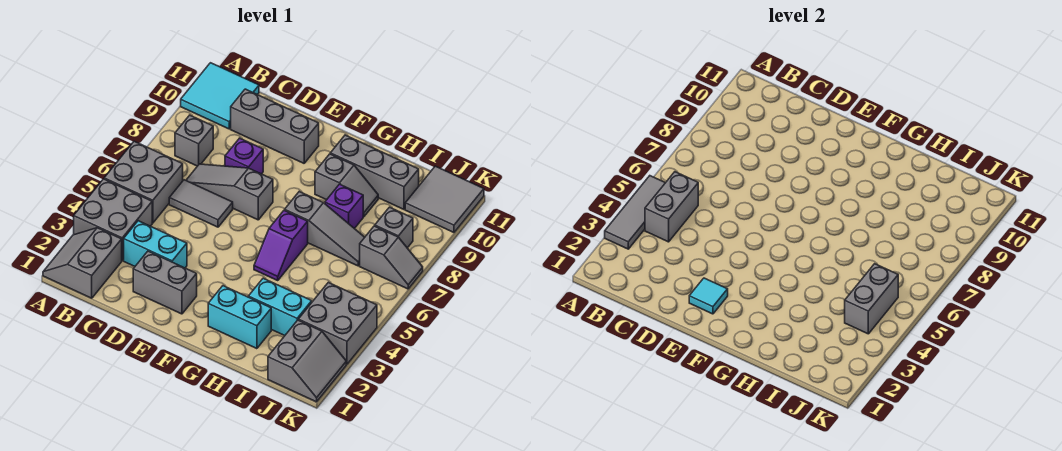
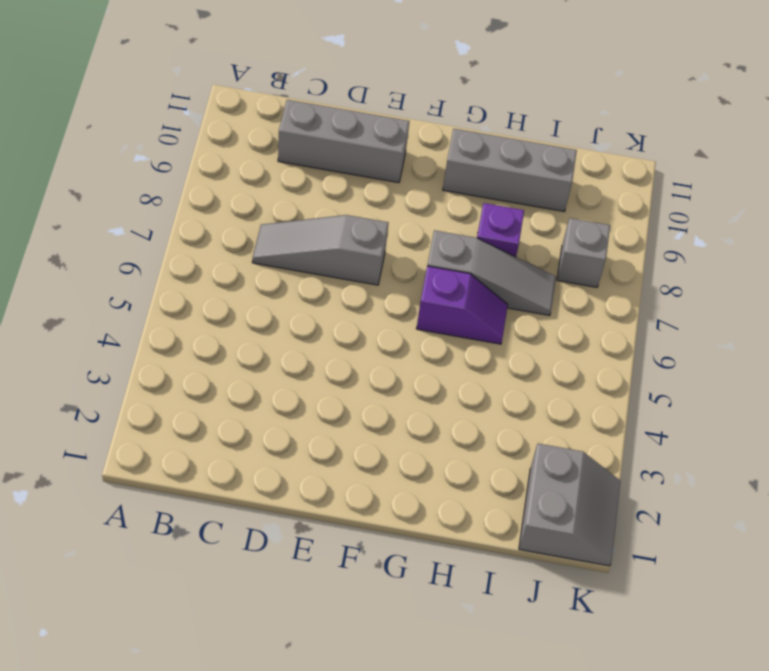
purple slope G6:H6 level 1 top G -> purple slope G5:G6 level 1 top 6
none -> grey slope A1:B2 level 1 top B
none -> grey brick A3:B4 level 1
none -> grey brick A5:B6 level 1

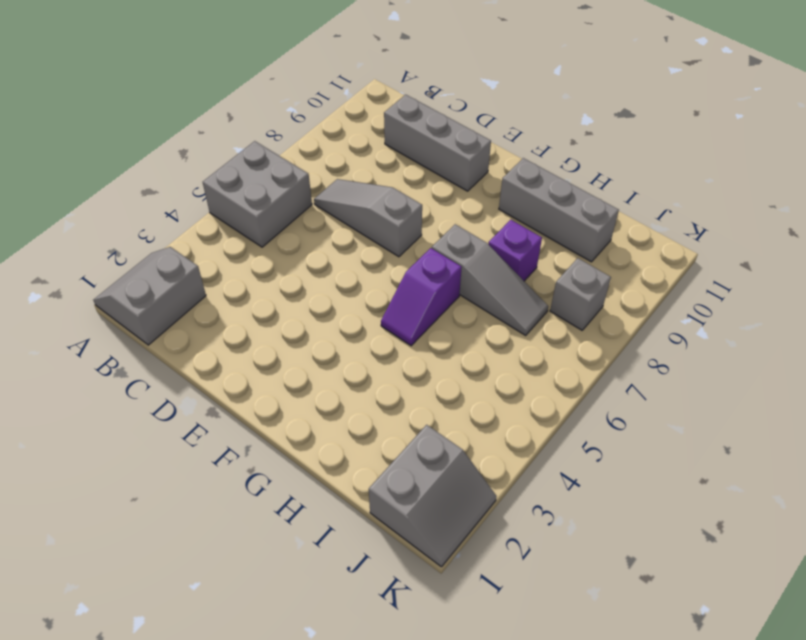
none -> grey brick A3:B4 level 1
none -> cyan tile A10:B11 level 1
none -> grey brick B8 level 1

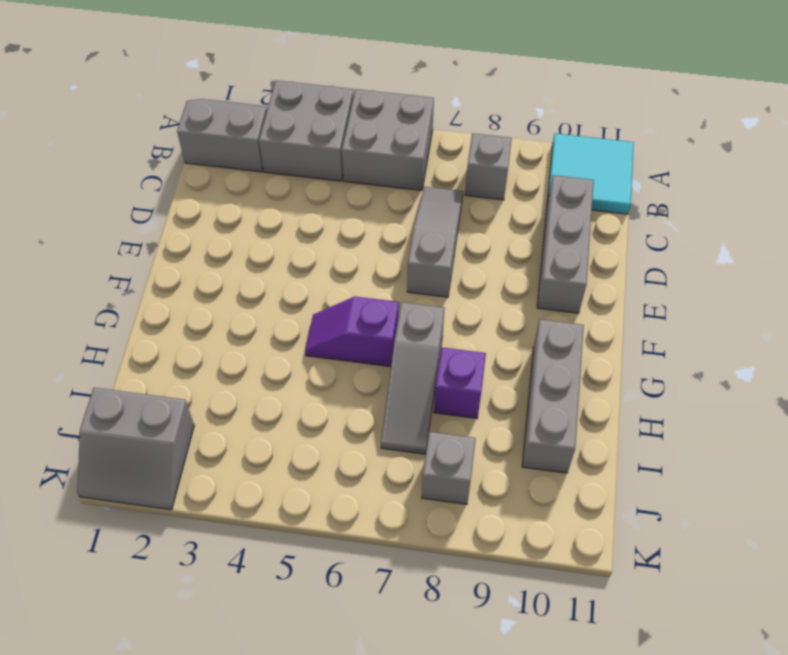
none -> cyan brick C3:D3 level 1
none -> grey tile C6:D6 level 1
none -> grey brick D2:E2 level 1

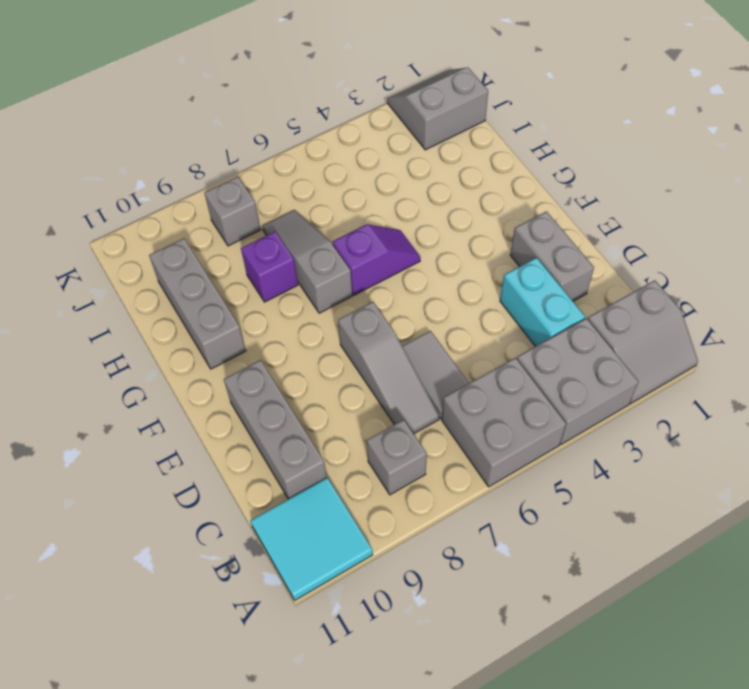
none -> purple brick D8 level 1
none -> cyan brick G2:H2 level 1
none -> grey slope G9:H9 level 1 top G

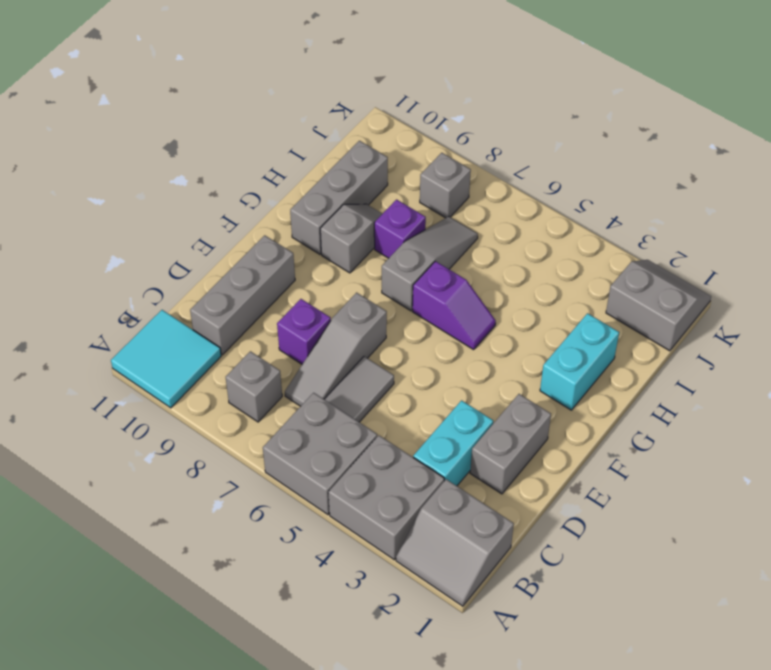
none -> cyan brick H3:I3 level 1
none -> grey brick J3:K4 level 1
none -> grey slope J7:K7 level 1 top J

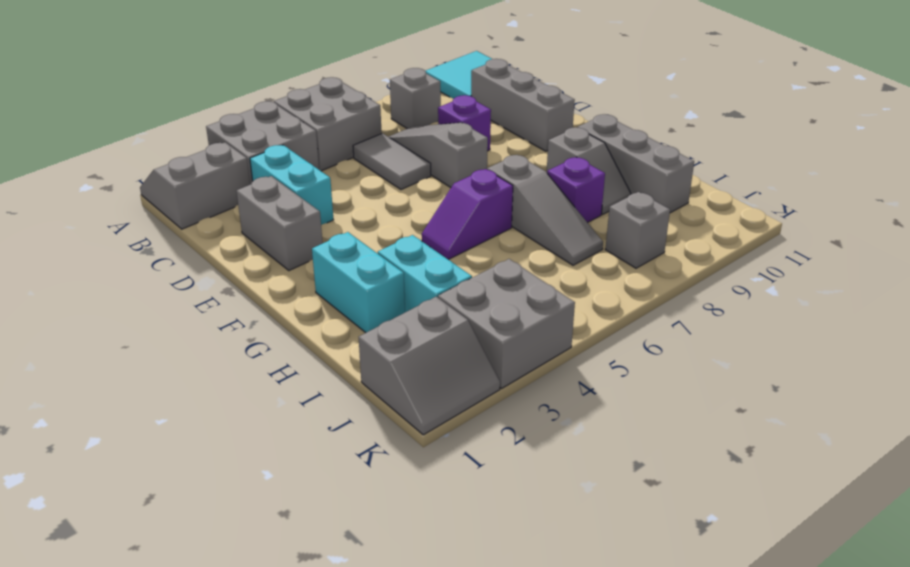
none -> grey slope J7:K7 level 1 top J
none -> grey tile J10:K11 level 1
none -> grey tile A3:A5 level 2

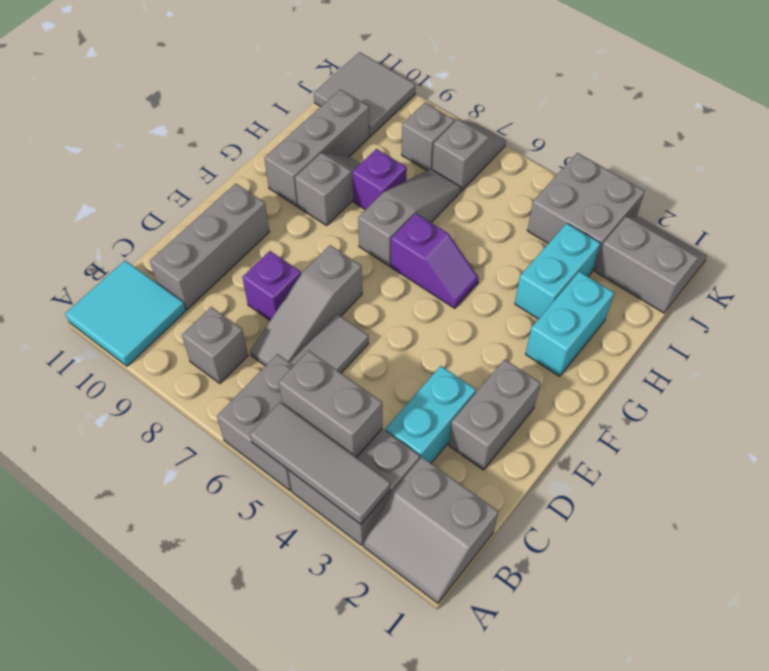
none -> cyan tile E2 level 2
none -> grey brick J4:J5 level 2

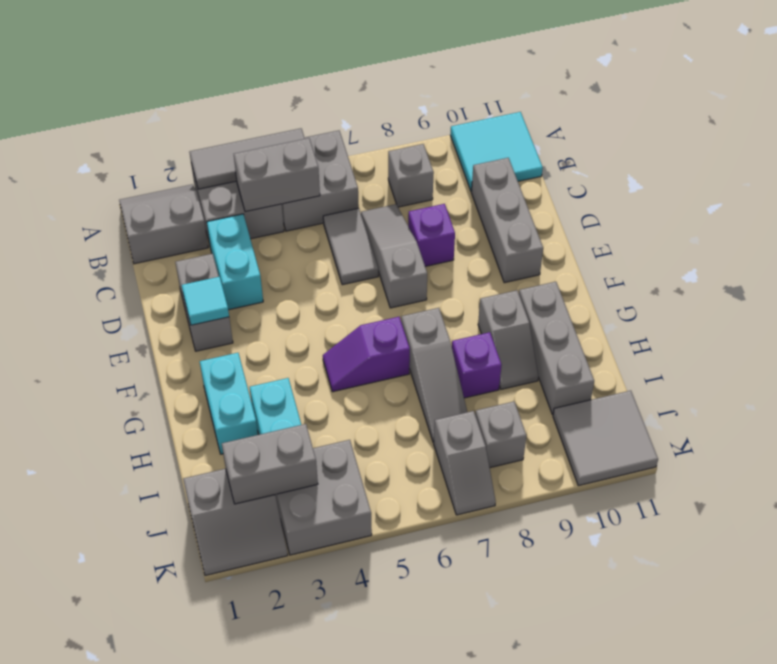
grey brick J2:J3 level 2 -> grey brick J4:J5 level 2

